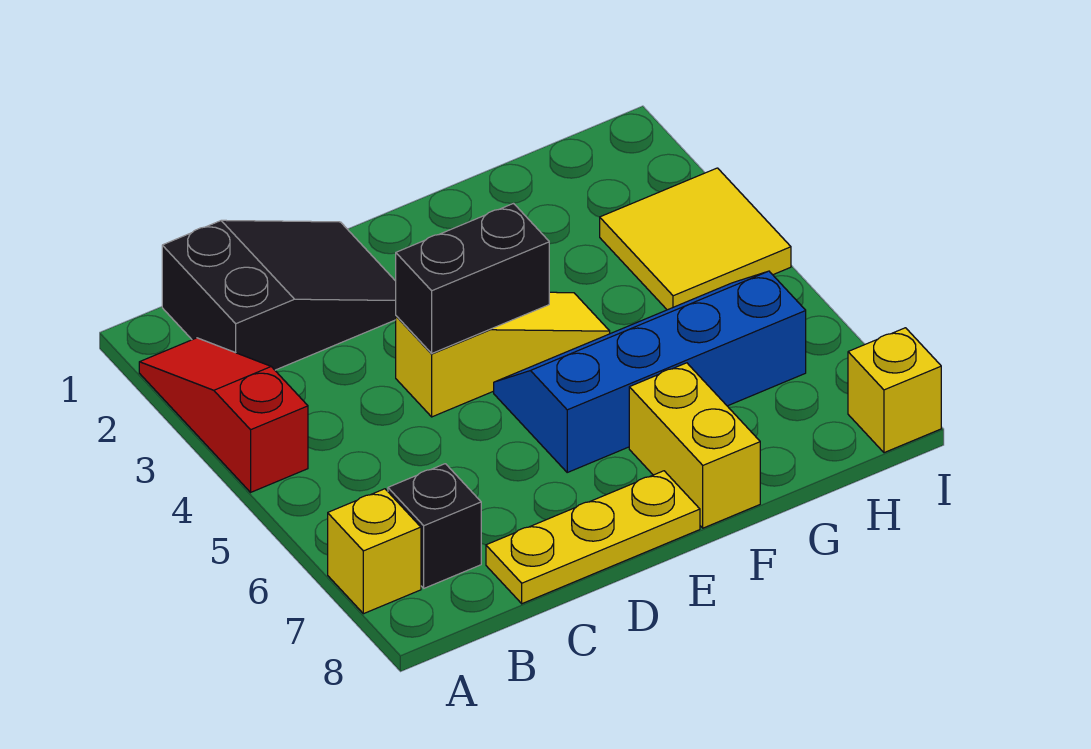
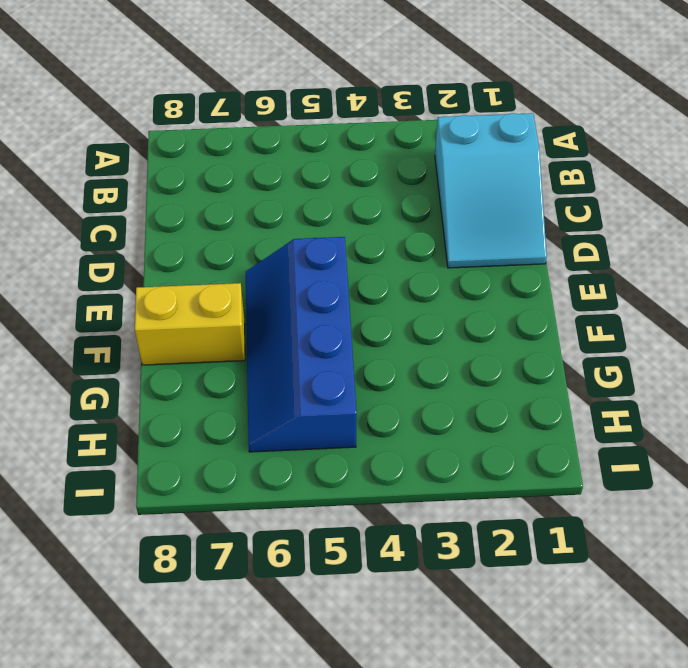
cyan slope B1:D2 level 1 top B -> black slope B1:D2 level 1 top B
blue slope E5:H6 level 1 top 5 -> blue slope E5:H6 level 1 top 6
none -> red slope A2:A4 level 1 top 4
none -> yellow brick A7 level 1

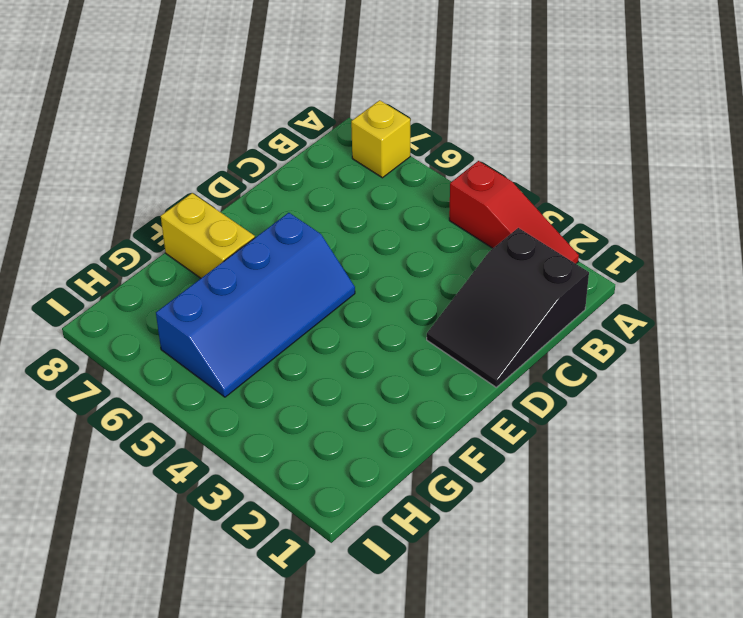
none -> black brick B7 level 1
none -> yellow plate C8:E8 level 1

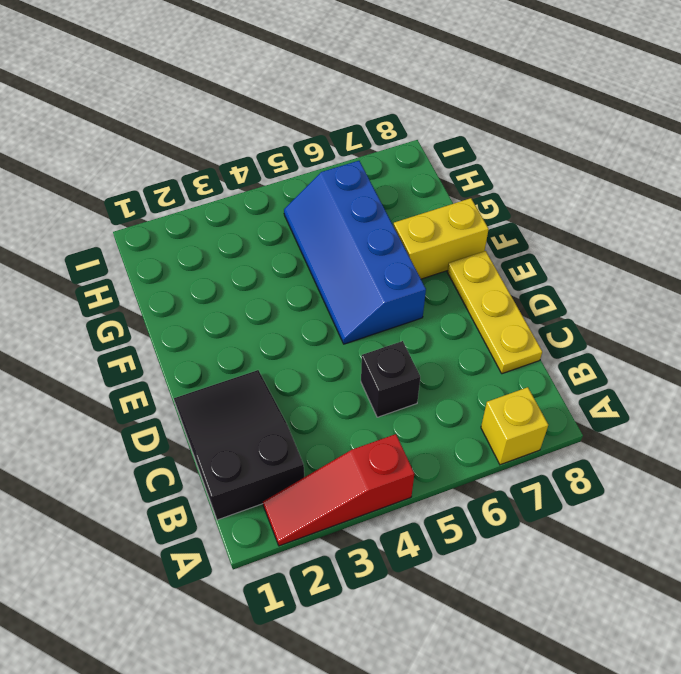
black brick C5 level 1 -> black brick B7 level 1
none -> yellow slope D4:F4 level 1 top D
none -> yellow tile H3:I4 level 1

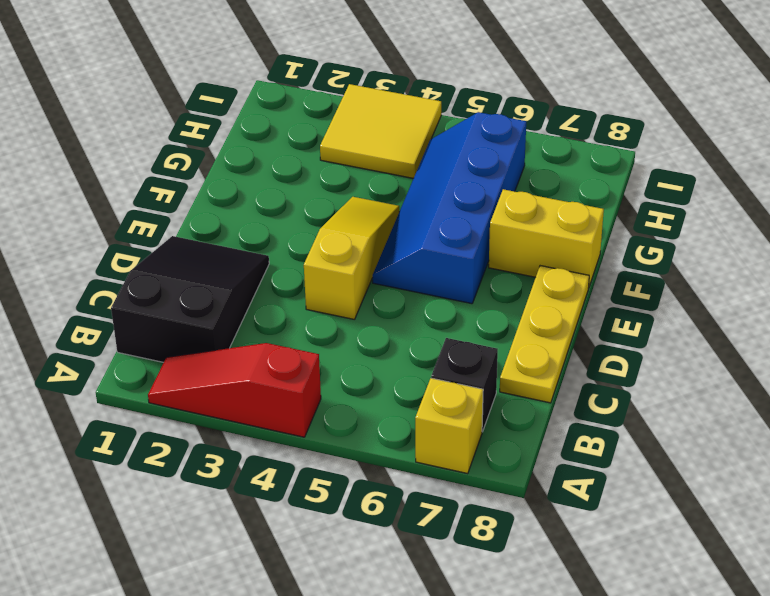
none -> yellow brick I8 level 1
none -> black brick D4:E4 level 2

